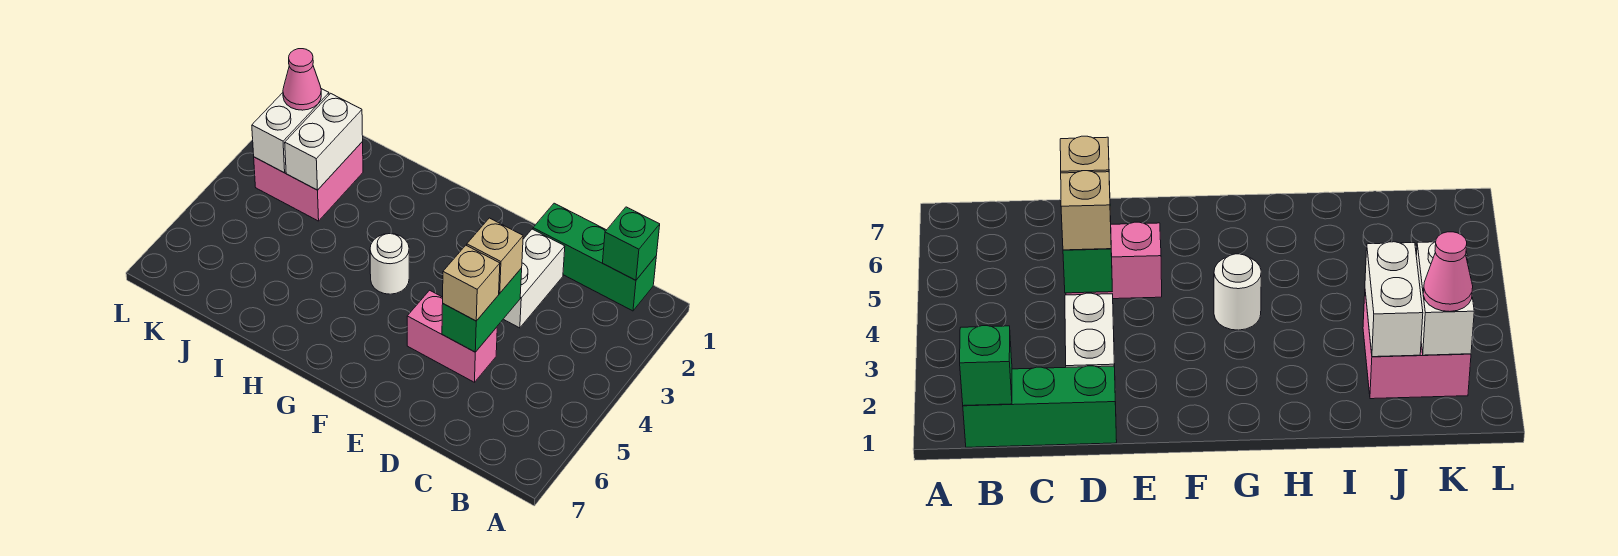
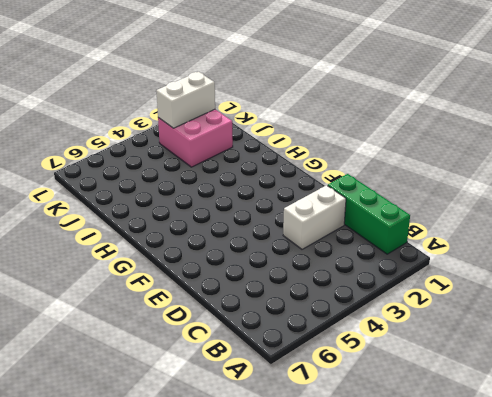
none -> pink brick D5:E5 level 1
none -> white round brick G4 level 1
none -> green brick B1 level 2

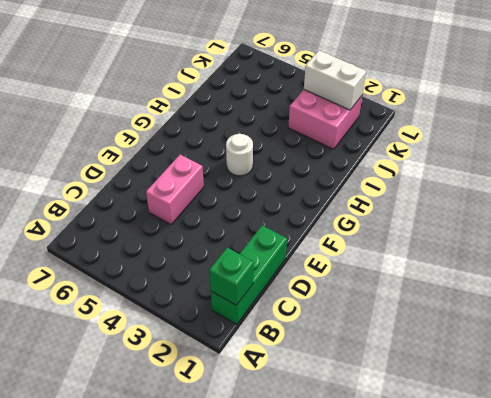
none -> white brick D2:D3 level 1
none -> green brick D4:D5 level 2
none -> white brick J2:J3 level 2

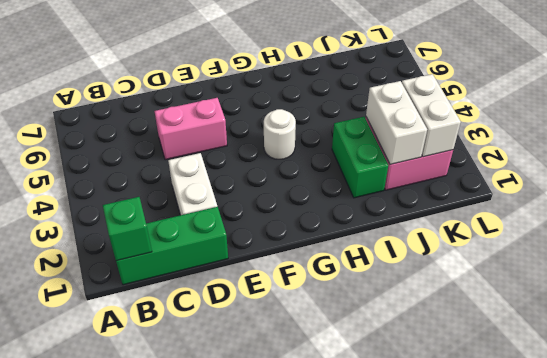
green brick I2:I3 level 1 -> green brick D4:D5 level 2
none -> tan brick D4 level 3
none -> tan brick D5 level 3
none -> pink cone K2 level 3

